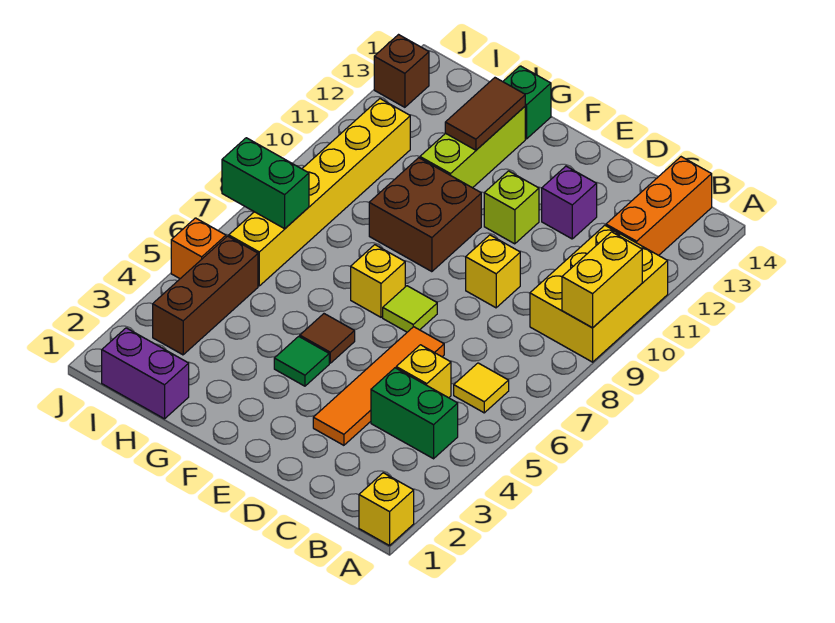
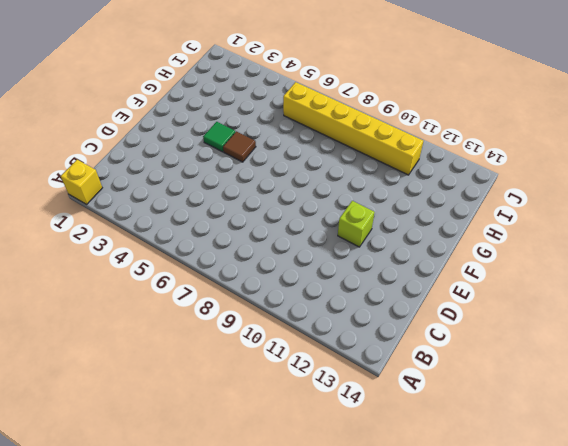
none -> yellow brick A9:B11 level 1
none -> green brick B4:C4 level 1
none -> yellow tile B6 level 1

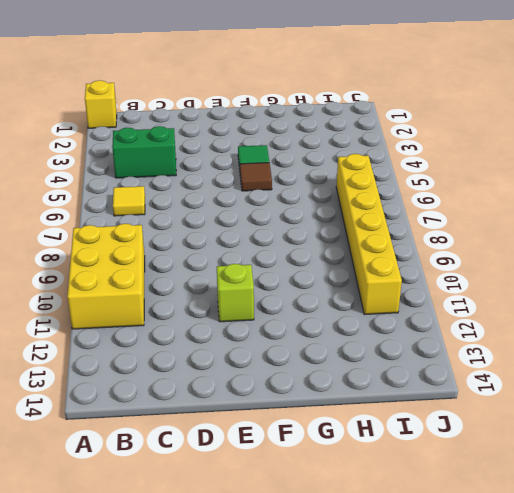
none -> orange brick B12:B14 level 1
none -> yellow brick C5 level 1
none -> orange tile D3:D6 level 1

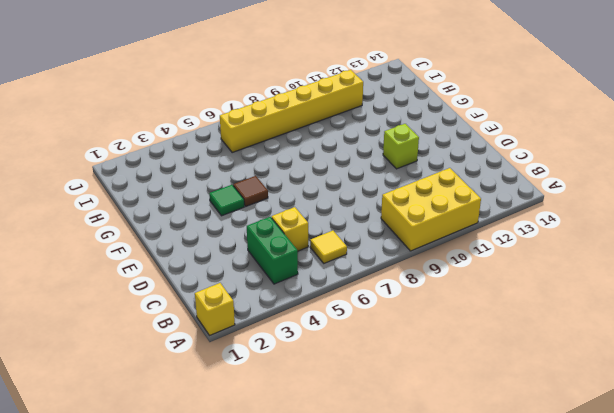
none -> orange brick B12:B14 level 1
none -> orange tile D3:D6 level 1
none -> yellow brick D9 level 1

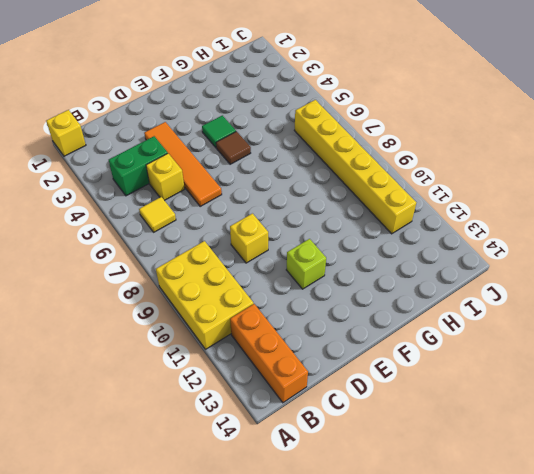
none -> purple brick D12 level 1
none -> lime tile E7 level 1
none -> yellow brick F7 level 1

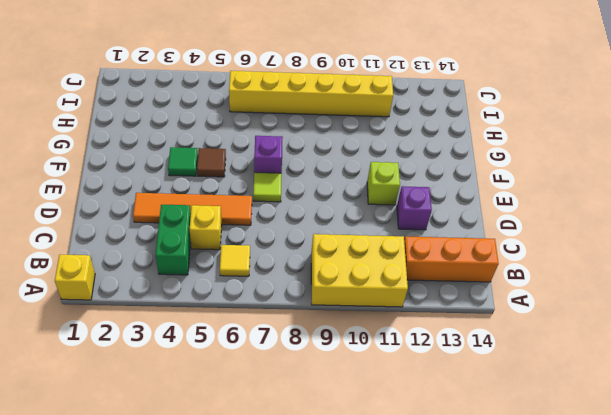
purple brick F7 level 1 -> yellow brick F7 level 1
none -> yellow brick D9 level 1
none -> brown brick F9:G10 level 1
none -> lime brick G11:G13 level 1

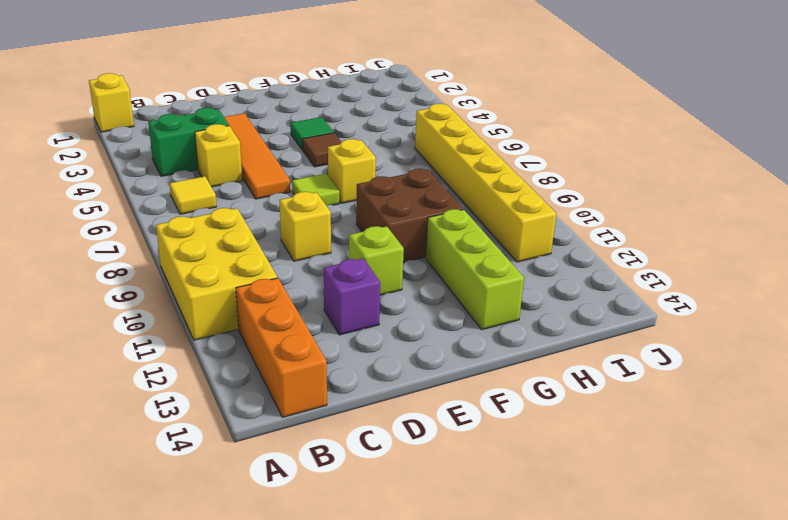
none -> green brick G14 level 1
none -> purple brick H1:I1 level 1
none -> brown brick I3:I5 level 1

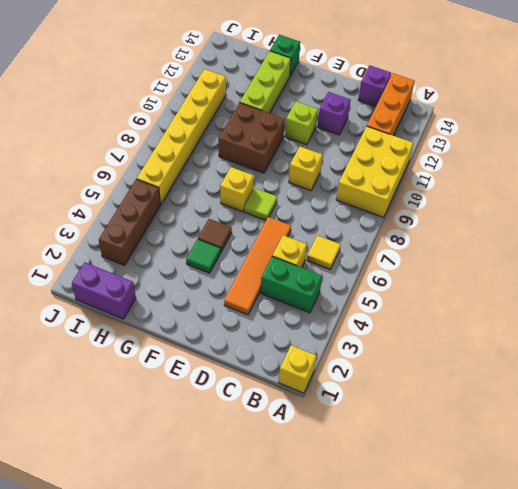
purple brick C14 level 1 -> none
none -> orange brick J5 level 1
none -> brown brick J13 level 1
none -> yellow brick A9:A10 level 2

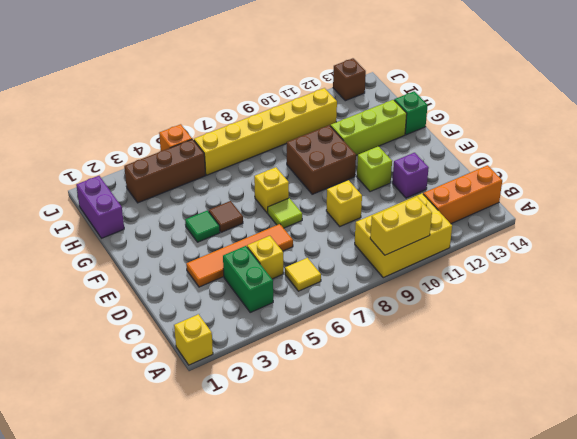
none -> brown tile G12:G13 level 2
none -> green brick I7:J7 level 2

